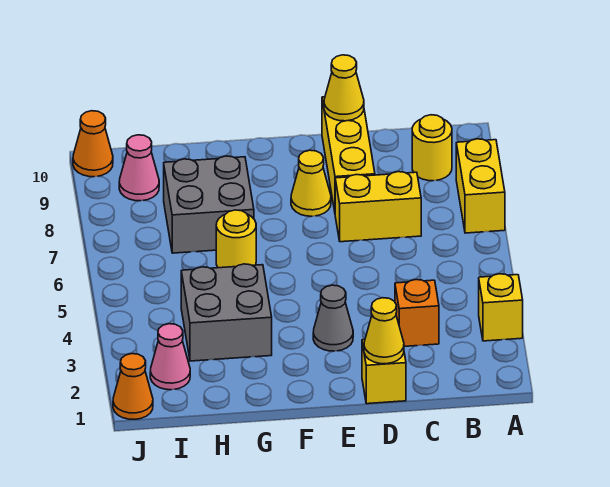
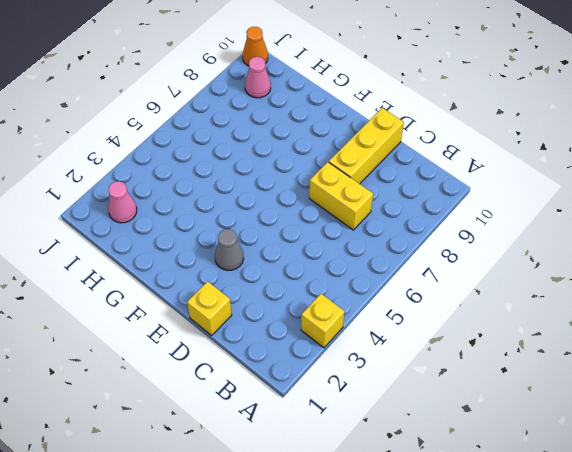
none -> yellow brick A7:A8 level 1
none -> yellow round brick B9 level 1
none -> orange brick C3 level 1

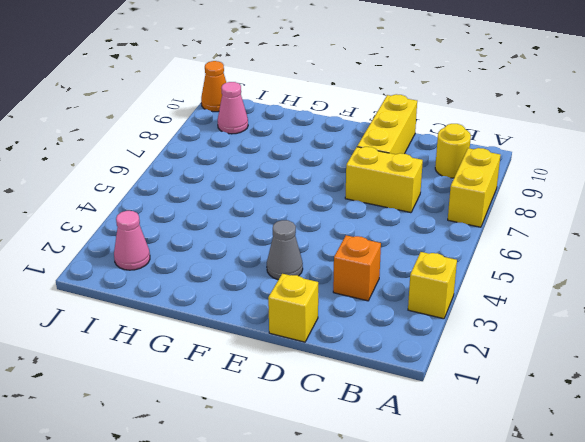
none -> yellow cone E8 level 1
none -> grey brick G3:H4 level 1
none -> yellow round brick G6 level 1

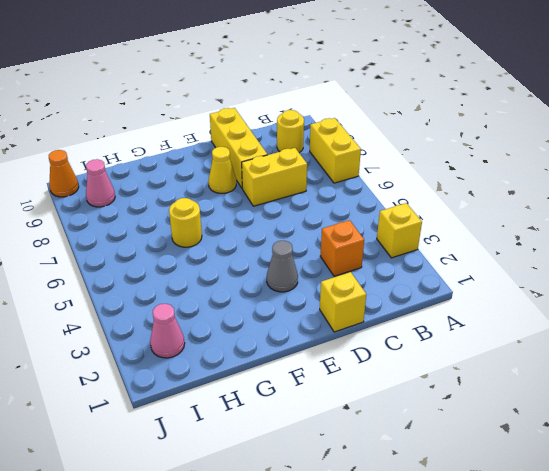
none -> grey brick G3:H4 level 1
none -> grey brick G7:H8 level 1
none -> orange cone J1 level 1

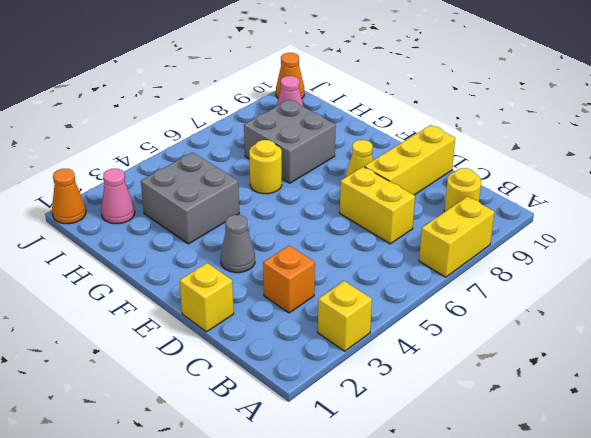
none -> yellow cone D1 level 2
none -> yellow cone D10 level 2

